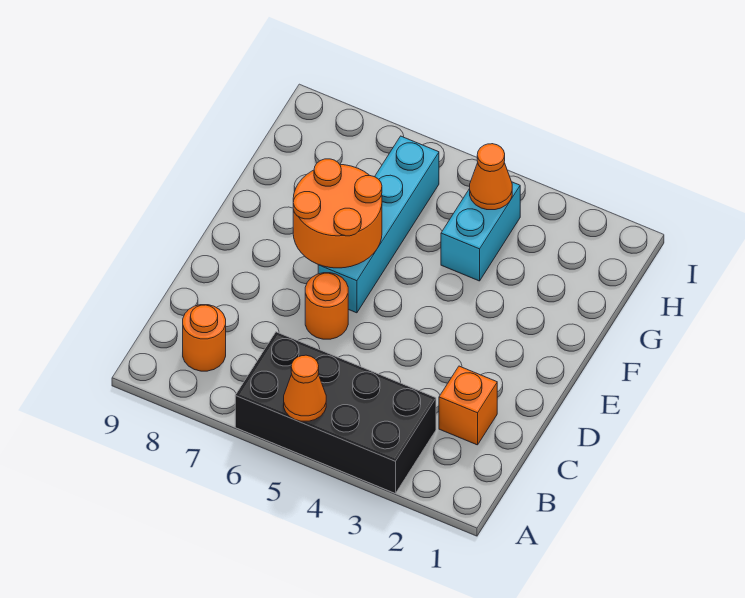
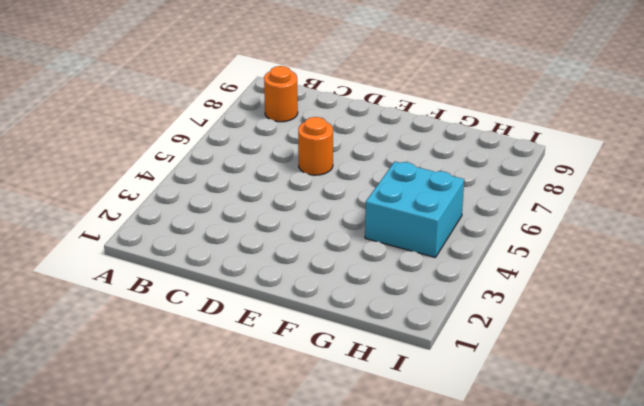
cyan brick G4:H5 level 1 -> cyan brick G4:H4 level 1
none -> black brick A3:B6 level 1
none -> orange brick C2 level 1

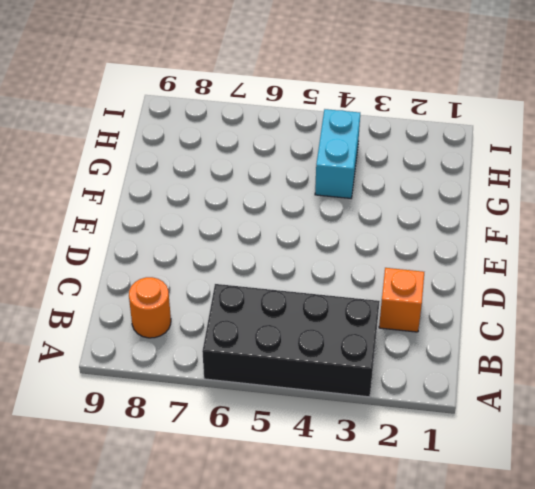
none -> orange round brick D6 level 1
none -> cyan brick E6:H6 level 1

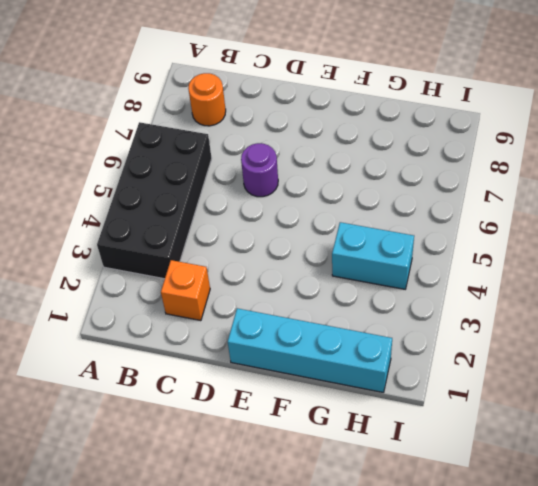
purple round brick D6 level 1 -> orange round brick D6 level 1
cyan brick E1:H1 level 1 -> cyan brick E6:H6 level 1
none -> orange cone A5 level 2
none -> orange round brick E6:F7 level 2

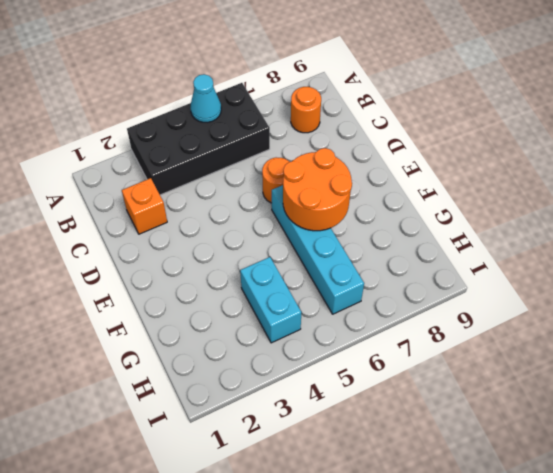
cyan cone A5 level 2 -> orange cone A5 level 2
none -> orange cone H4 level 2

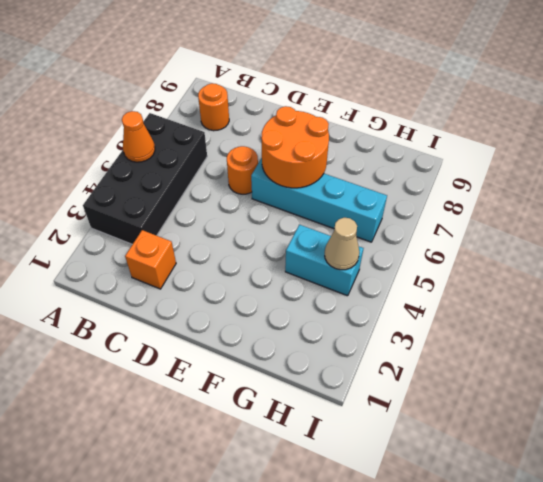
tan cone H4 level 2 -> orange cone H4 level 2

